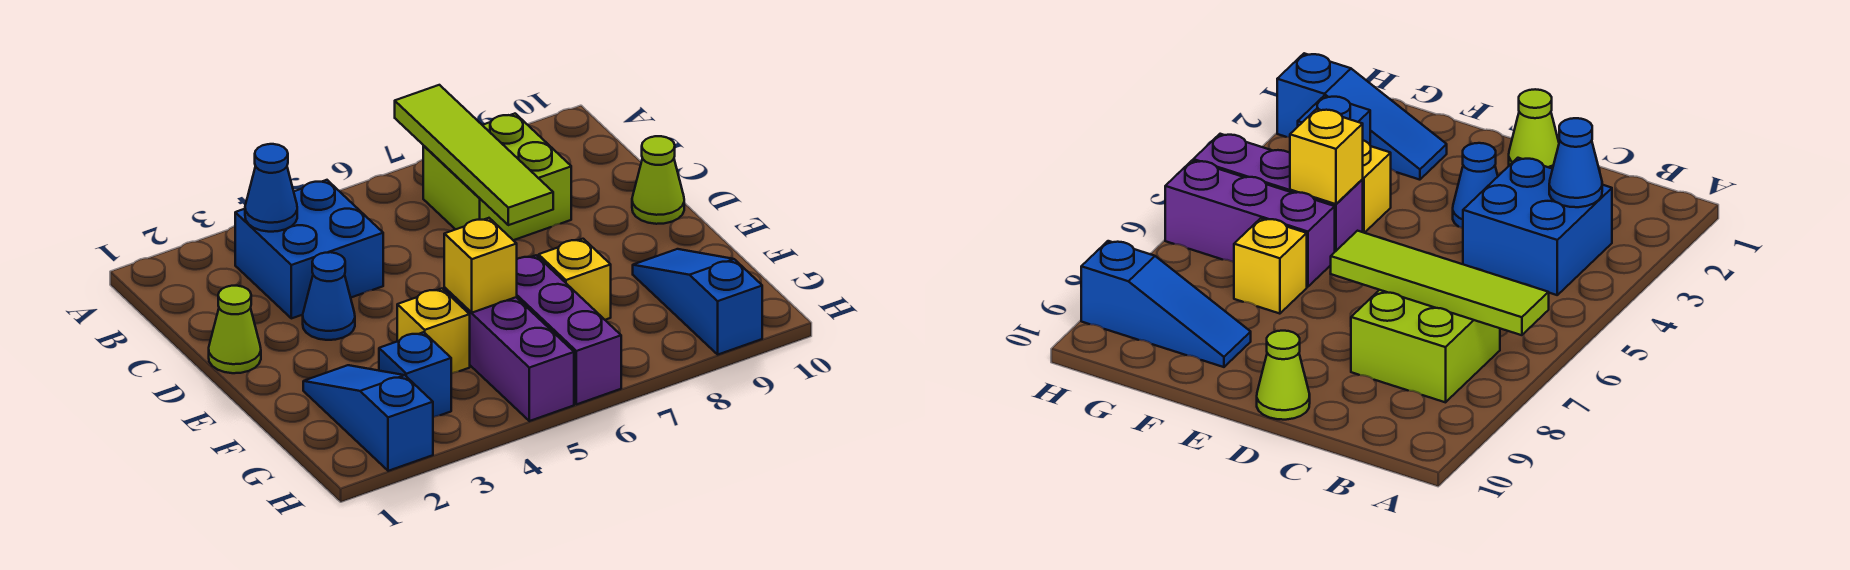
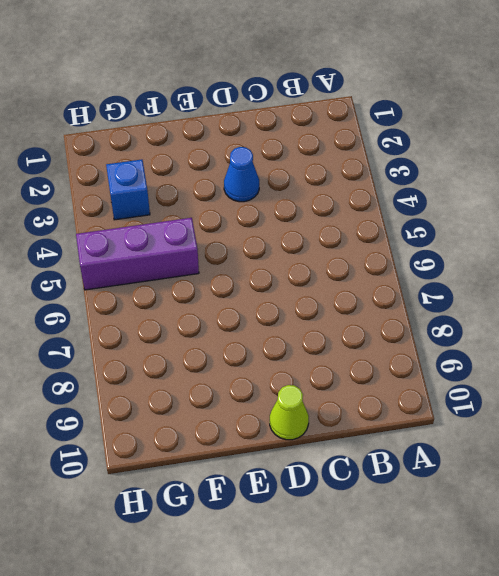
none -> blue brick B3:C4 level 1
none -> lime brick B7:C8 level 1
none -> lime cone D1 level 1

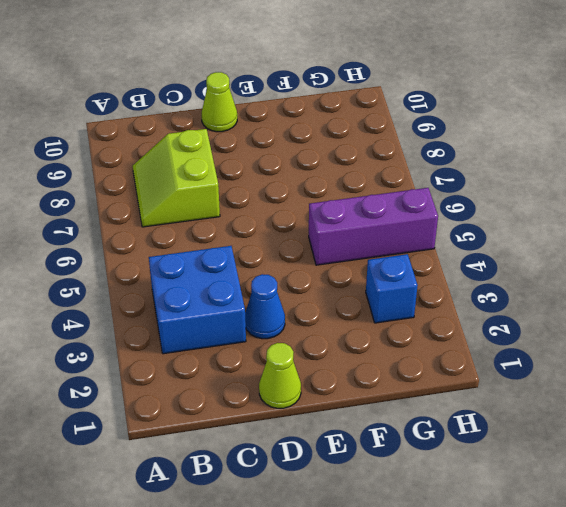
lime slope B7:C8 level 1 top C -> lime brick B7:C8 level 1
none -> blue slope F2:H2 level 1 top H
none -> yellow brick F4 level 1
none -> purple brick F6:H6 level 1

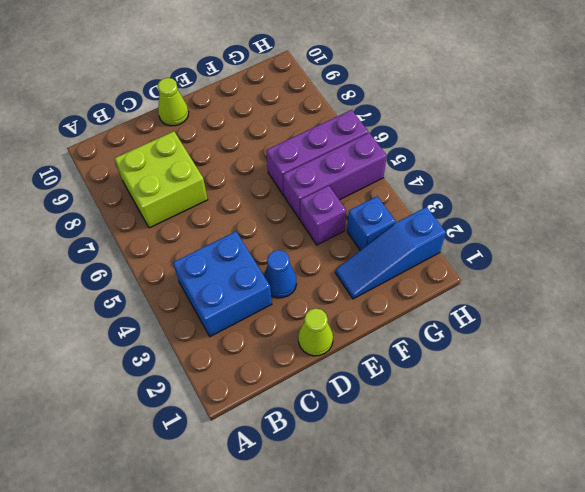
purple brick F4 level 1 -> yellow brick F4 level 1
none -> yellow brick F7 level 1
none -> blue slope F9:H9 level 1 top H
none -> lime tile A7:D7 level 2

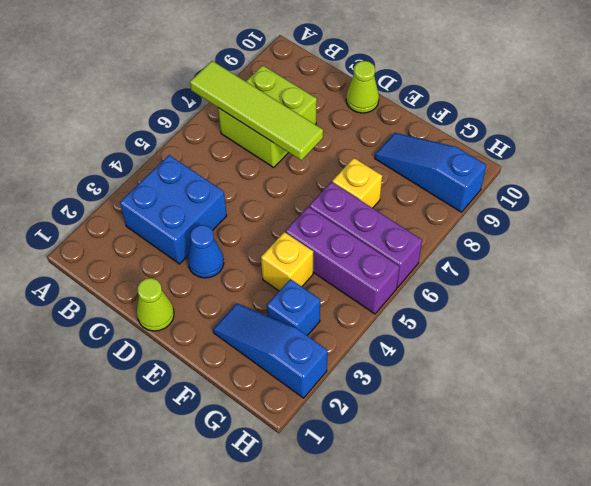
none -> blue cone B3 level 2
none -> yellow brick F5 level 2

